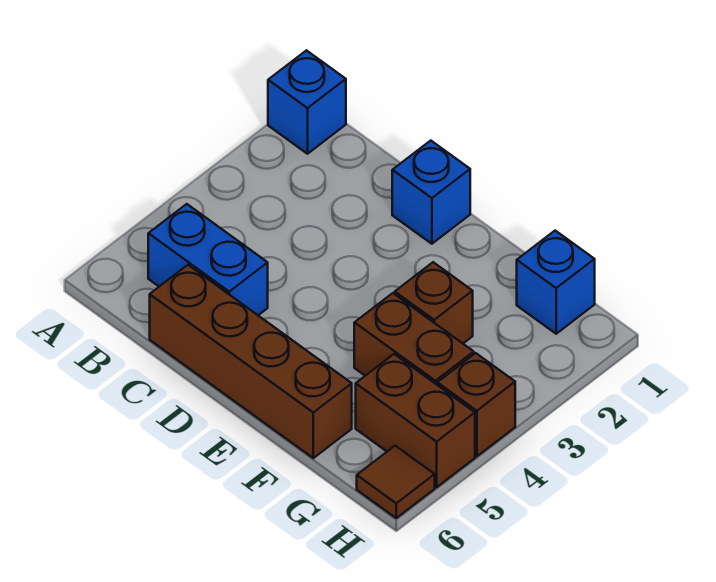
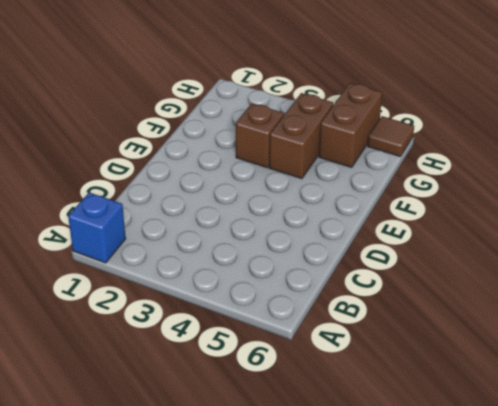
none -> blue brick B5:C5 level 1
none -> brown brick C6:F6 level 1

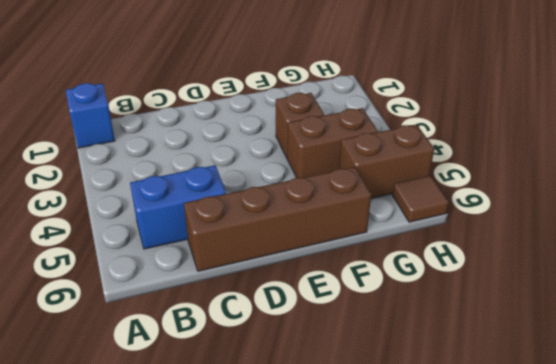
none -> blue brick D1 level 1
none -> blue brick G1 level 1

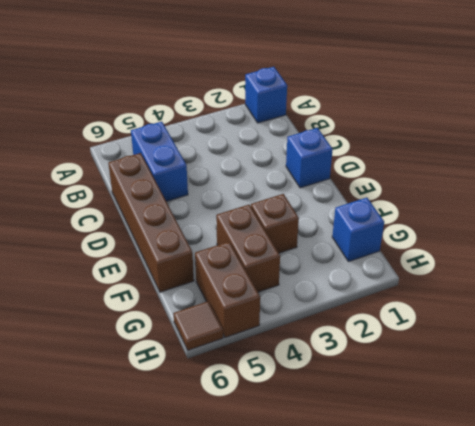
none -> brown brick H4 level 1

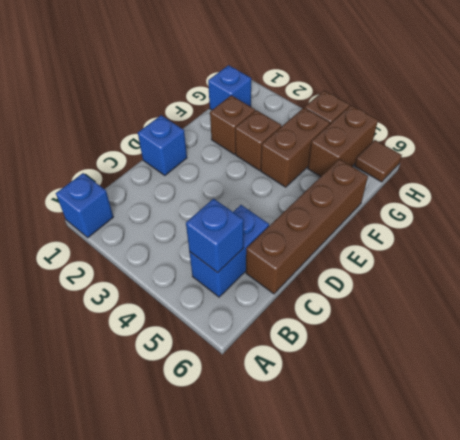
blue brick B5 level 2 -> none
brown brick F2 level 1 -> none

